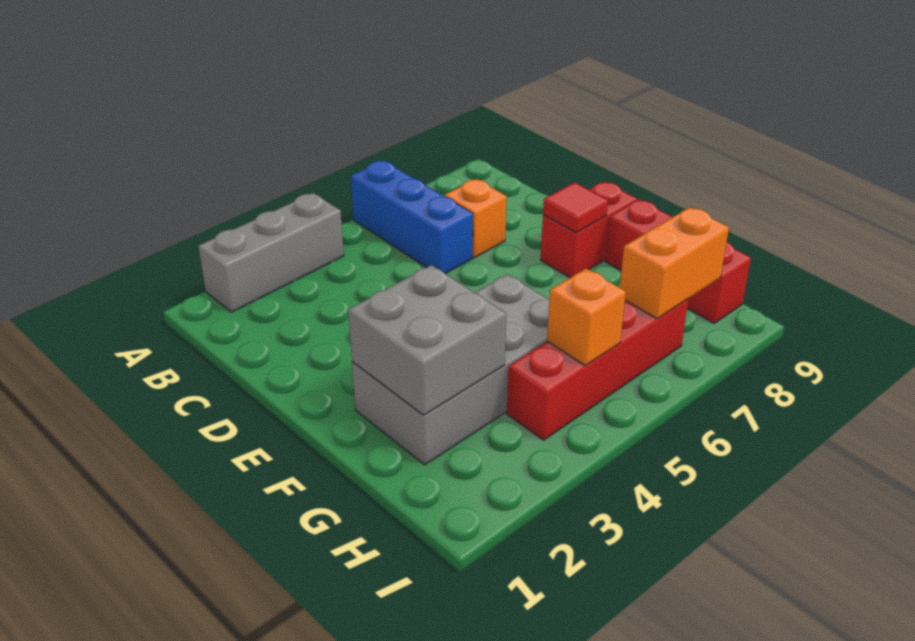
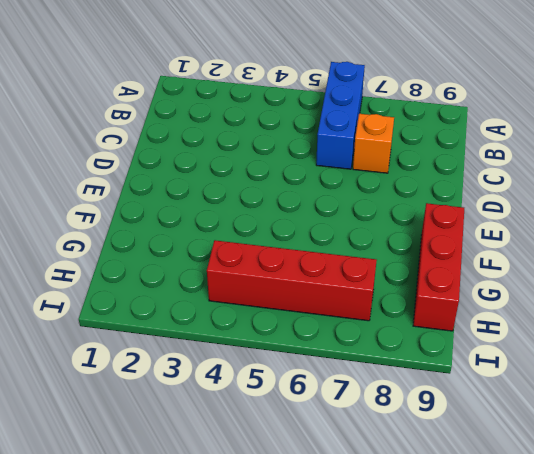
none -> grey brick A2:A4 level 1
none -> red brick E8:E9 level 1

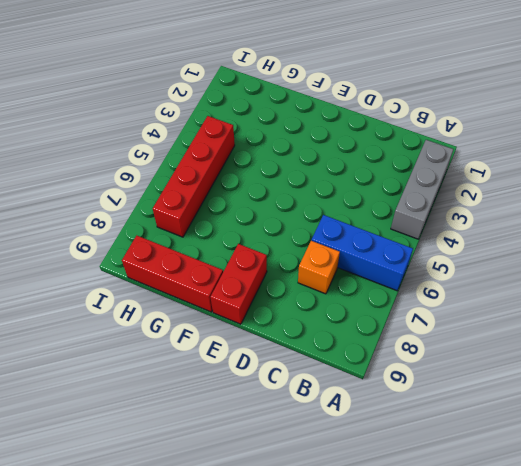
none -> grey brick F2:G5 level 1
none -> red tile E8 level 2

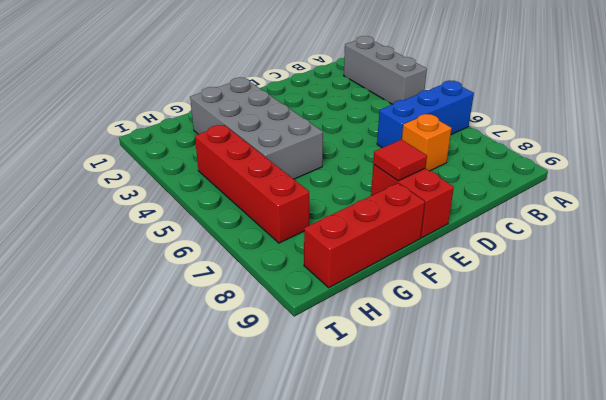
none -> grey brick F2:G3 level 2
none -> orange brick H5 level 2

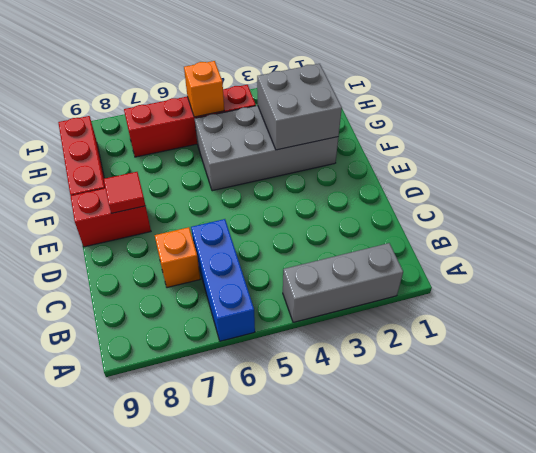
none -> orange brick H7:H8 level 2

